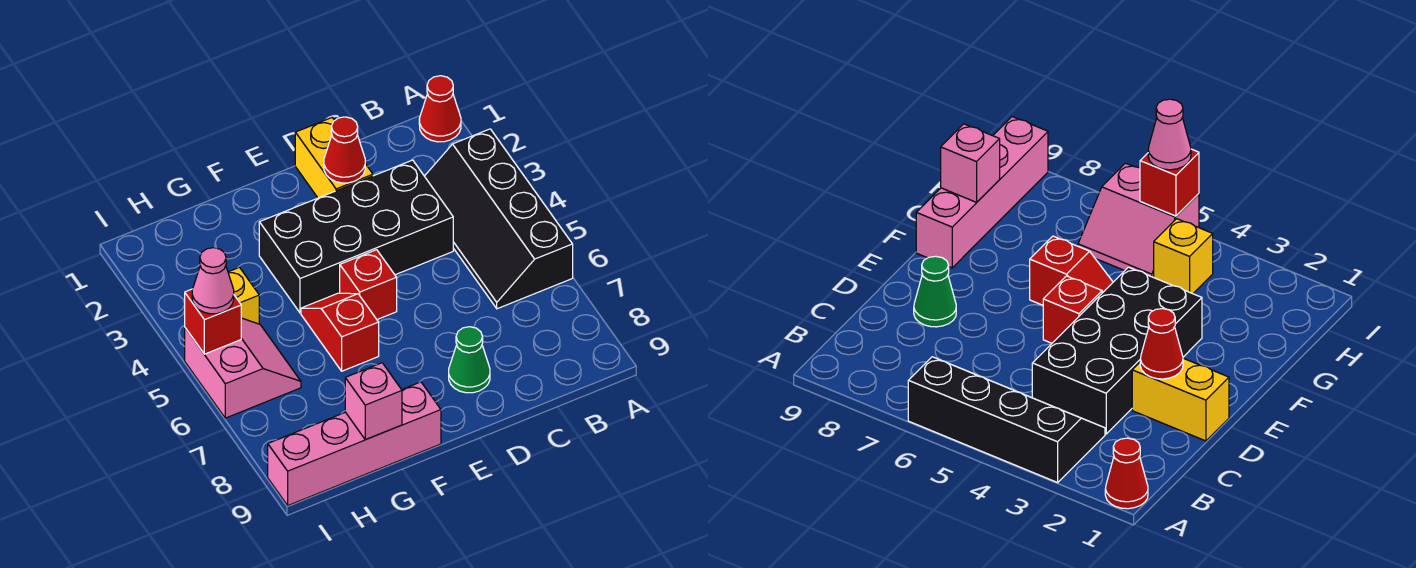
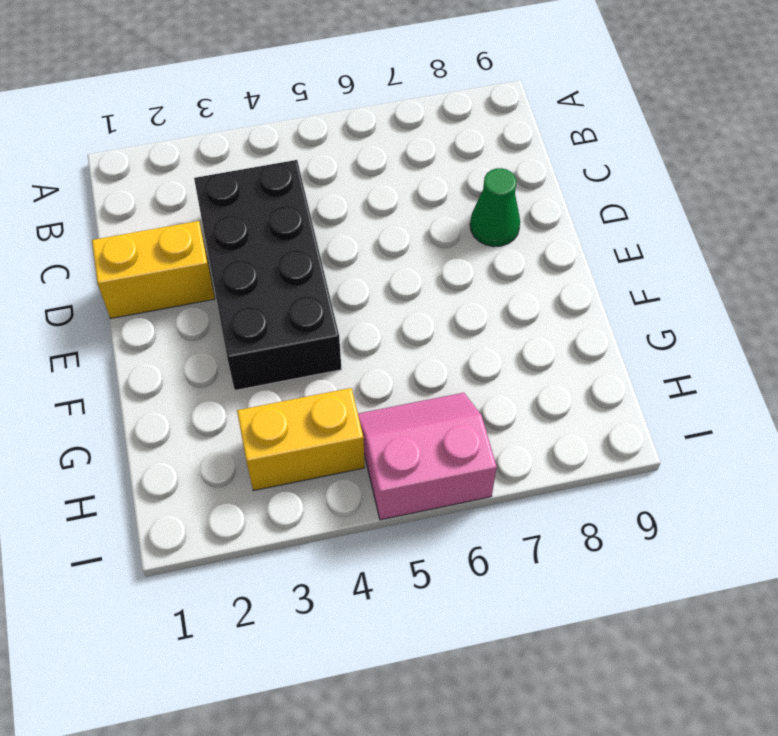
yellow brick H3:H4 level 1 -> yellow brick H4 level 1
none -> red cone A1 level 1
none -> black slope A3:B6 level 1 top A
none -> red brick E5 level 1

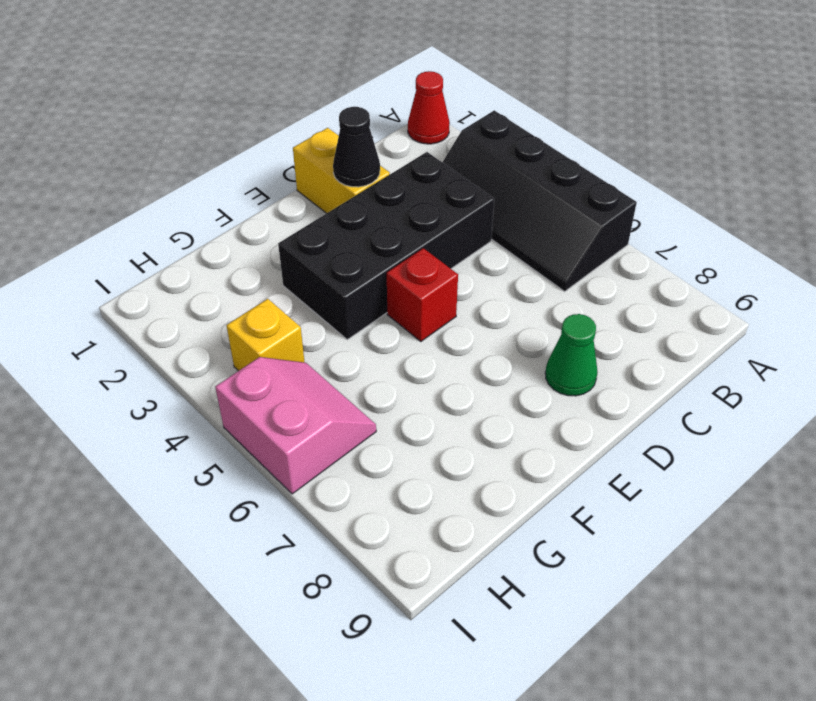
black cone D2 level 2 -> red cone D2 level 2
none -> red slope F5:F6 level 1 top 6
none -> pink brick F9:I9 level 1
none -> pink brick G9 level 2

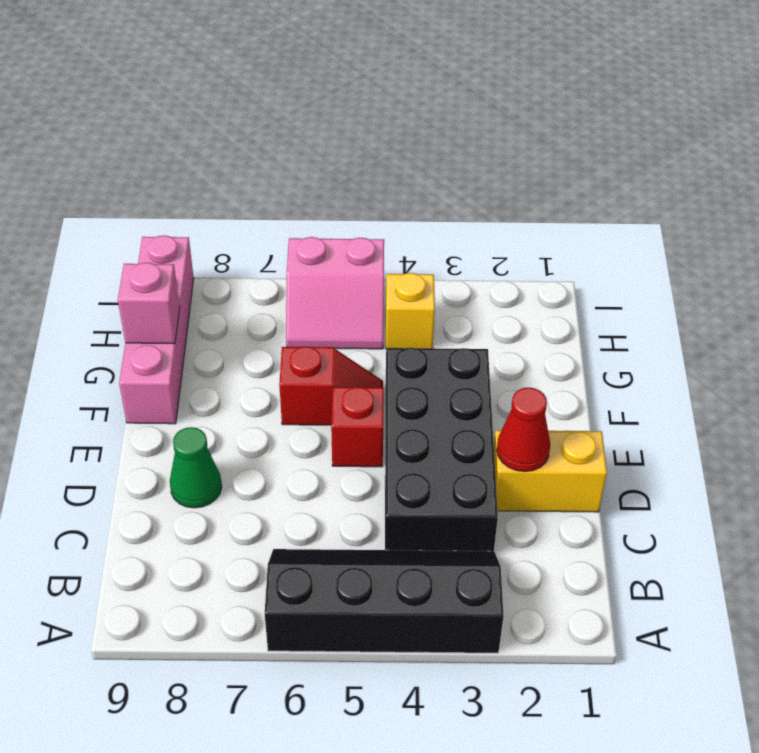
none -> red cone A1 level 1
none -> red brick I5 level 2
none -> pink cone I5 level 3

